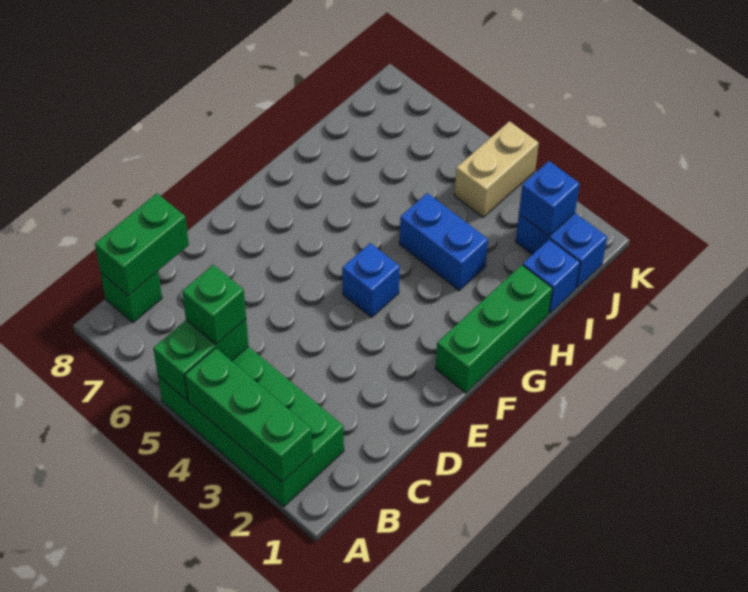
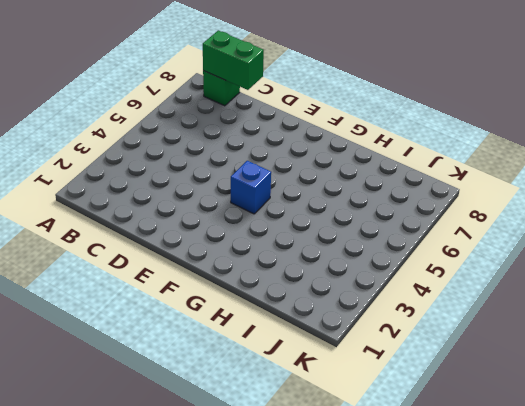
none -> green brick A2:B5 level 1
none -> green brick F1:H1 level 1
none -> blue brick H3:H4 level 1

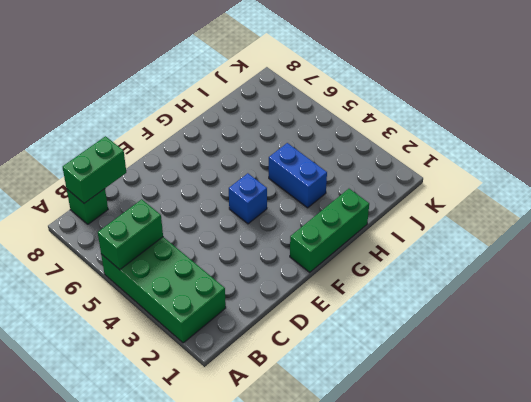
none -> blue brick I1 level 1
none -> blue brick J1:J2 level 1
none -> tan brick J4:K4 level 1

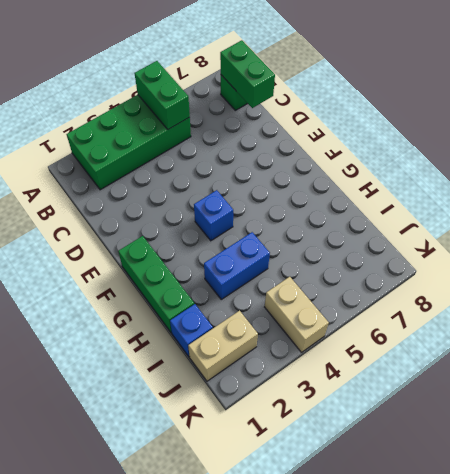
tan brick J1:J2 level 1 -> blue brick J1:J2 level 1
none -> green brick A2:A4 level 2
none -> blue brick J2 level 2
none -> green brick B5 level 3

